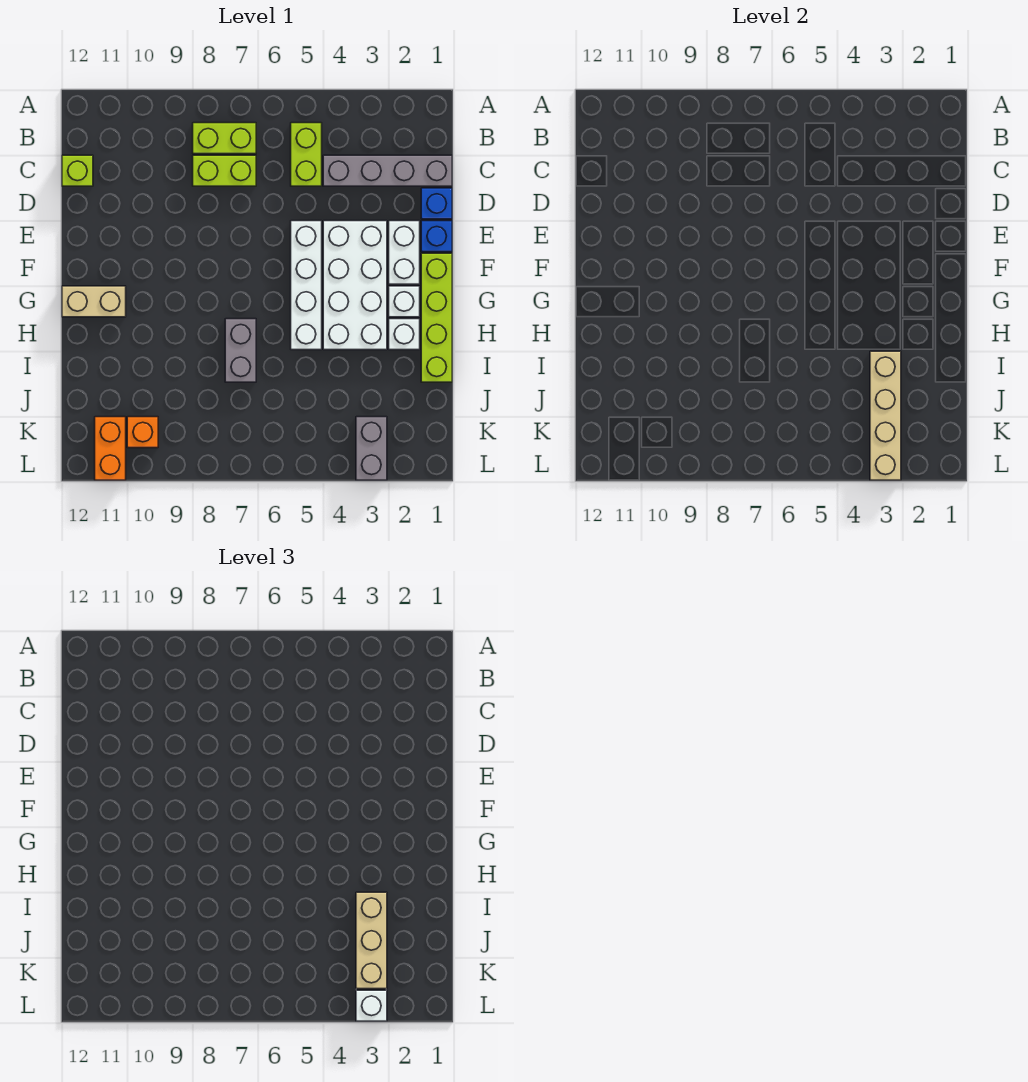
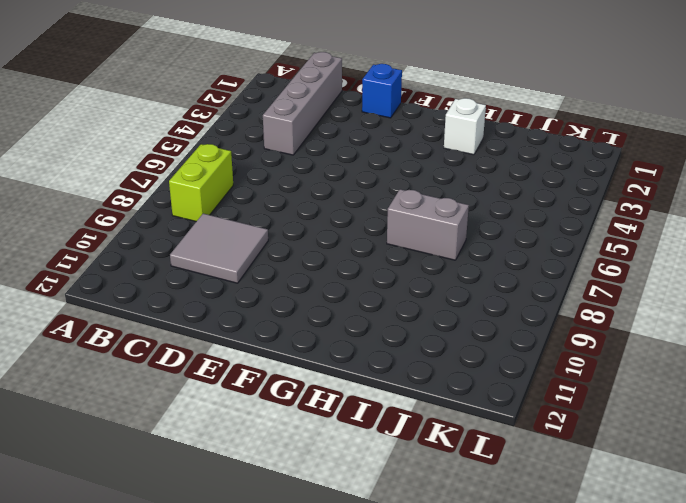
grey tile C9:D10 level 1 -> none
none -> lime brick B5:C5 level 1
none -> lime brick C7:C8 level 1
none -> lime brick C12 level 1

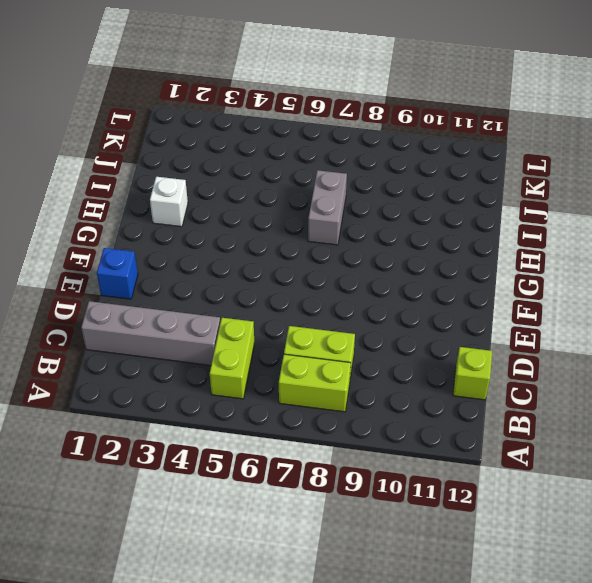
none -> blue brick D1 level 1
none -> white brick E2:F2 level 1
none -> white brick E3:H4 level 1

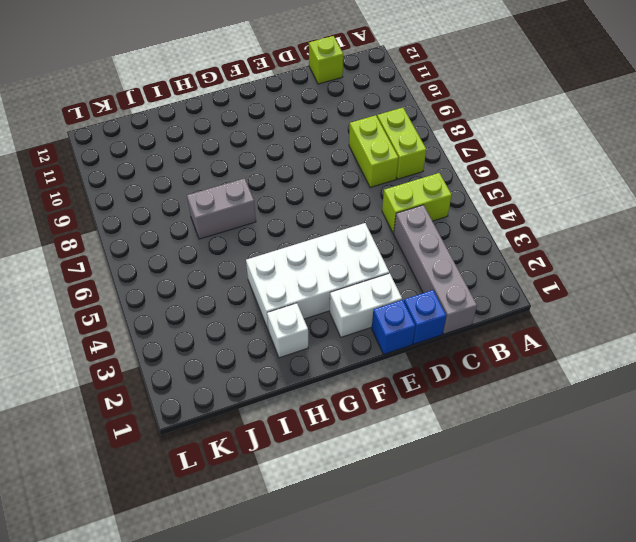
none -> white brick E5:H5 level 1
none -> lime brick F1:I1 level 1
none -> white brick G2 level 1

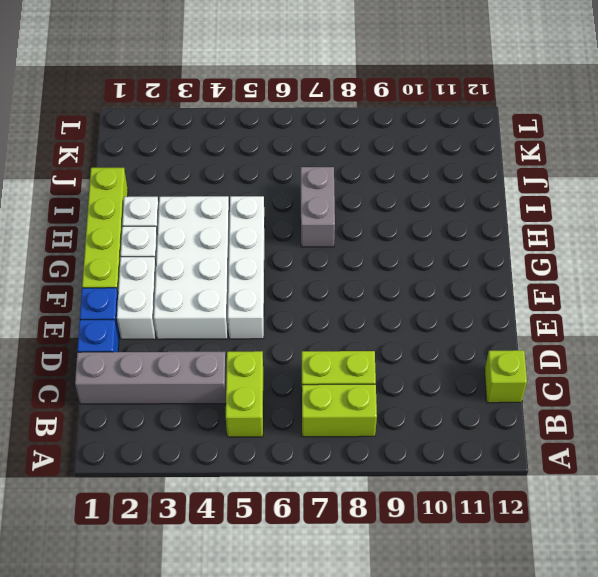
none -> tan brick G11:G12 level 1
none -> grey brick K3:L3 level 1
none -> orange brick K10 level 1

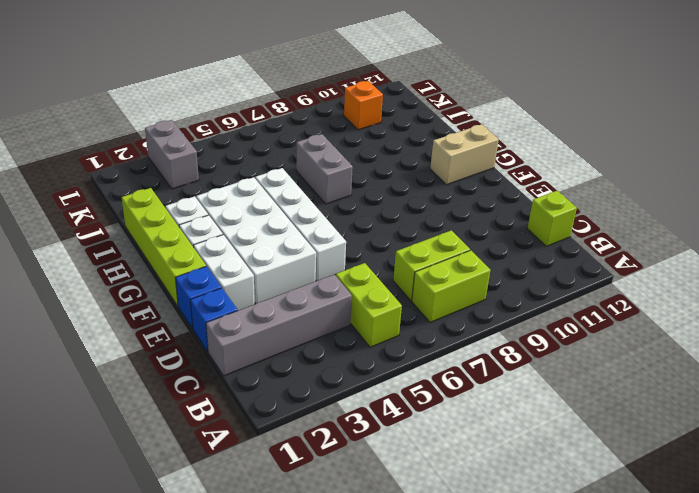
none -> orange brick K11:L11 level 1
none -> tan brick I3:L3 level 2
none -> tan brick I3:K3 level 3

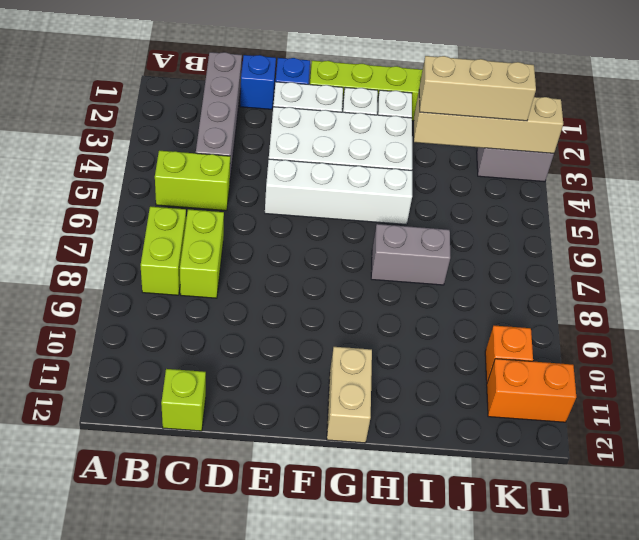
none -> white brick L3 level 3

